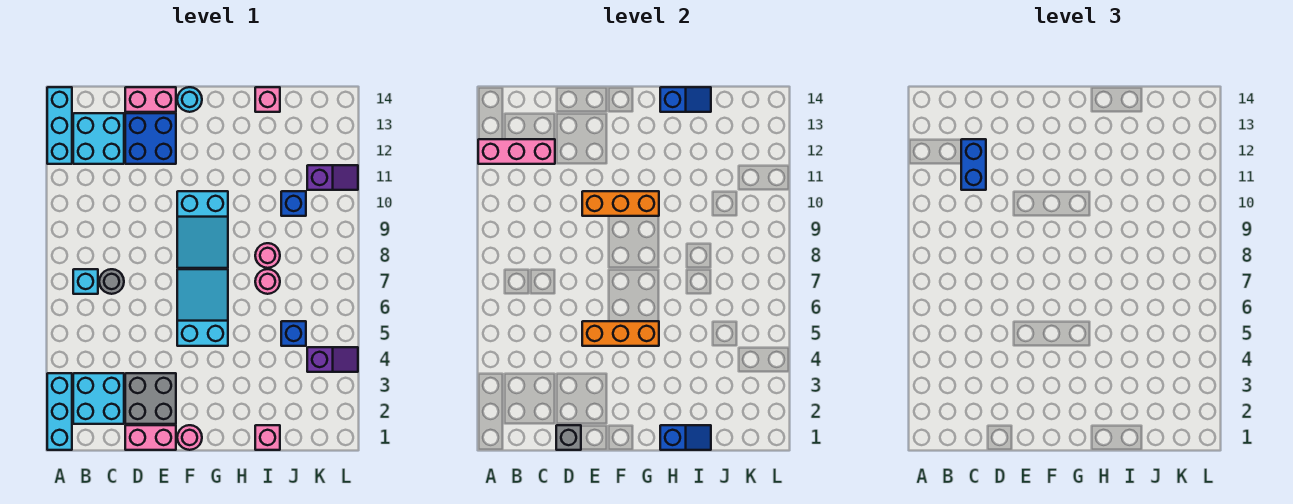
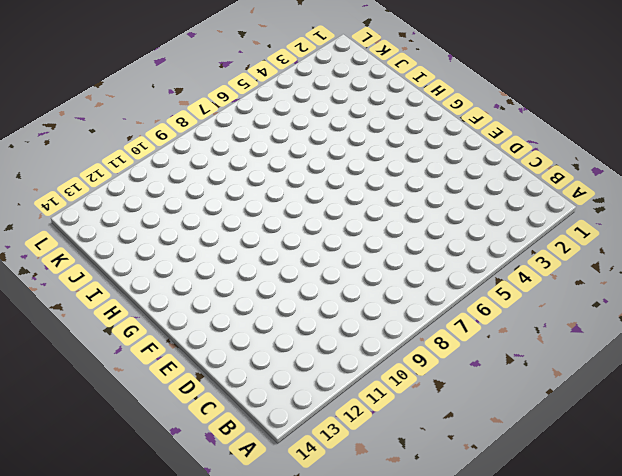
none -> cyan brick A1:A3 level 1
none -> cyan brick A12:A14 level 1
none -> cyan brick B2:C3 level 1

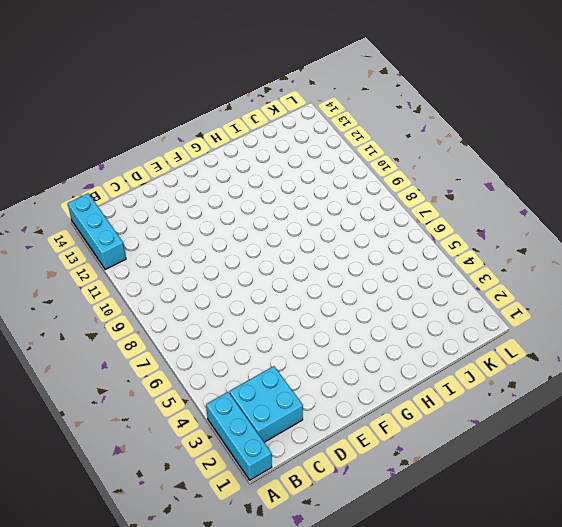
none -> cyan brick B7 level 1
none -> cyan brick B12:C13 level 1
none -> grey round brick C7 level 1

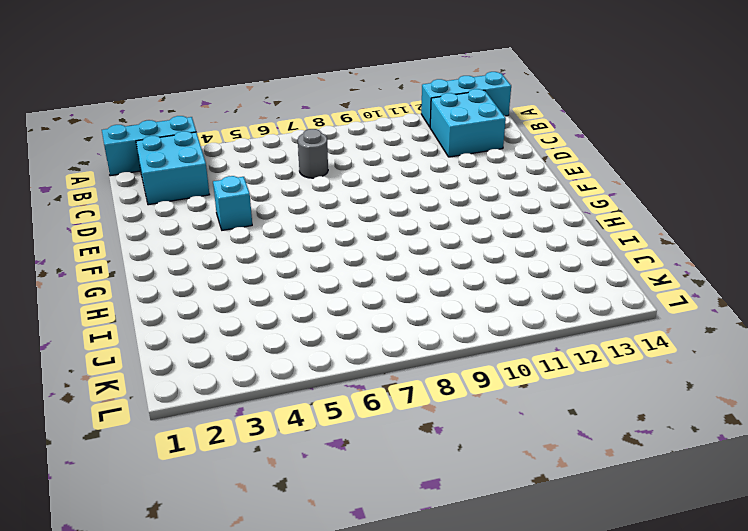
cyan brick E4 level 1 -> cyan brick B7 level 1
none -> pink brick D1:E1 level 1
none -> grey brick D2:E3 level 1
none -> blue brick D12:E13 level 1

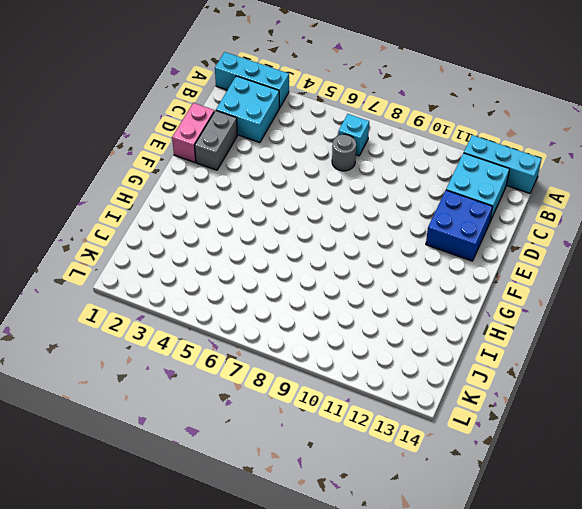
grey brick D2:E2 level 1 -> grey brick D2:E3 level 1
none -> pink brick D14:E14 level 1
none -> pink round brick F1 level 1
none -> cyan slope F5:G7 level 1 top 5

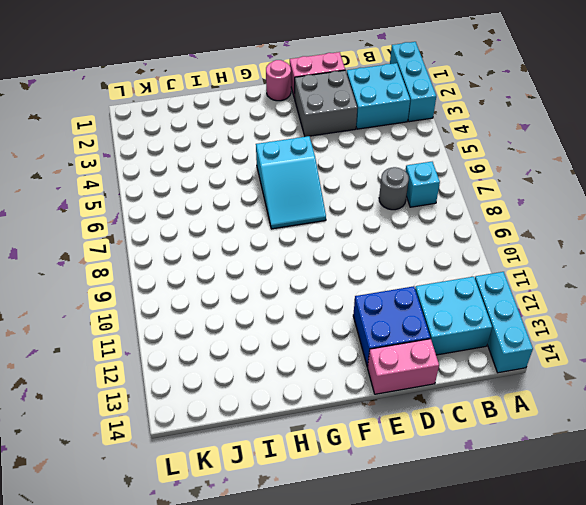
none -> cyan slope F8:G10 level 1 top 10
none -> cyan round brick F14 level 1
none -> pink brick I1 level 1

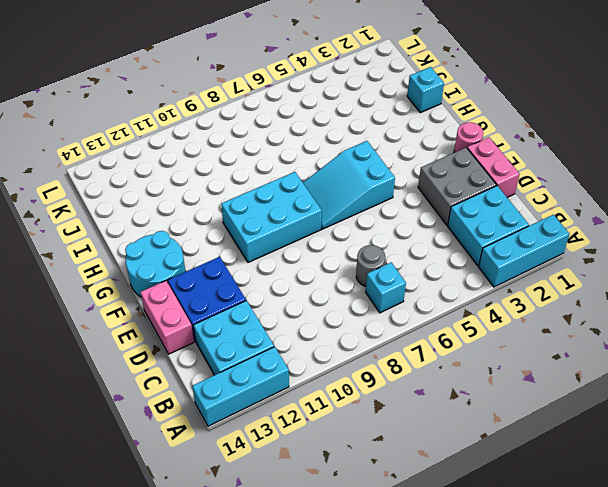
cyan brick F8:G10 level 1 -> cyan slope F8:G10 level 1 top 10
cyan round brick F13:G14 level 1 -> cyan round brick F14 level 1
cyan brick I1 level 1 -> pink brick I1 level 1
none -> pink round brick I7 level 1
none -> pink round brick I8 level 1
none -> pink brick I14 level 1

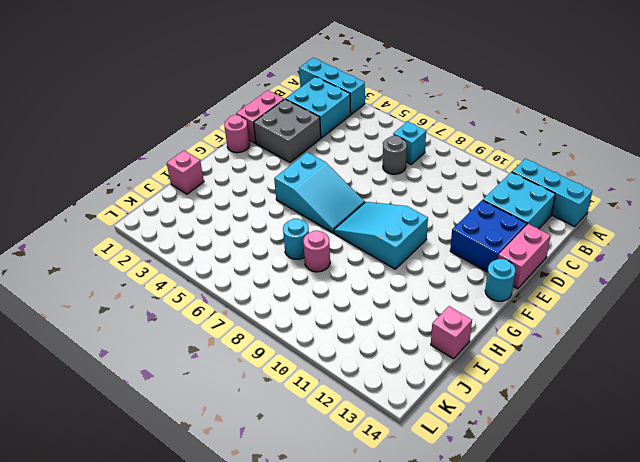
cyan round brick I7 level 1 -> pink round brick I7 level 1
none -> blue brick J5 level 1
none -> blue brick J10 level 1
none -> purple slope K4:L4 level 1 top K

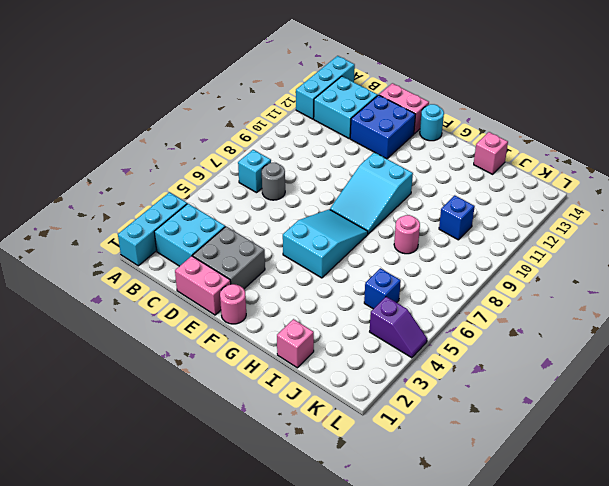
none -> pink round brick I7 level 1
none -> purple slope K11:L11 level 1 top K
none -> pink brick A12:C12 level 2

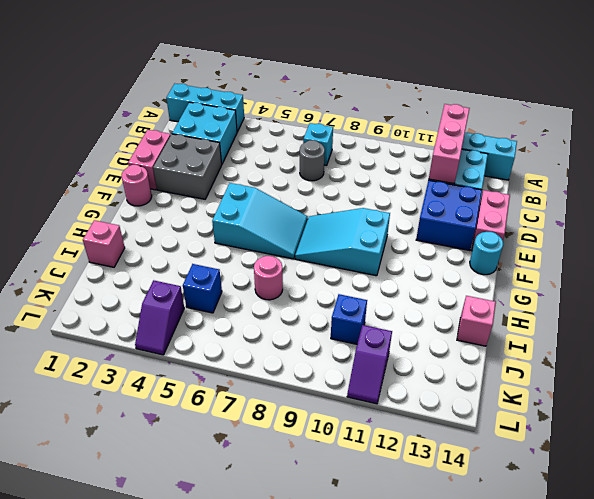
none -> pink round brick I8 level 1
none -> grey brick D1 level 2
none -> orange brick E5:G5 level 2

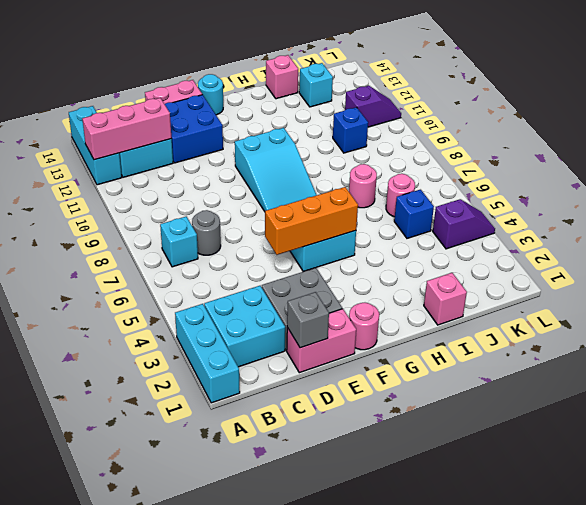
pink round brick J6 level 1 -> pink round brick I8 level 1
cyan brick J13 level 1 -> none
none -> orange brick E10:G10 level 2
none -> blue slope H1:I1 level 2 top H
none -> blue slope H14:I14 level 2 top H

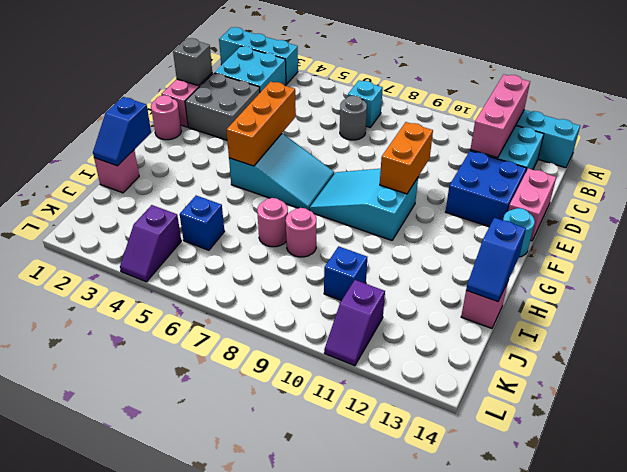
orange brick E10:F10 level 2 -> orange brick E10:G10 level 2
none -> blue brick C11:C12 level 3

